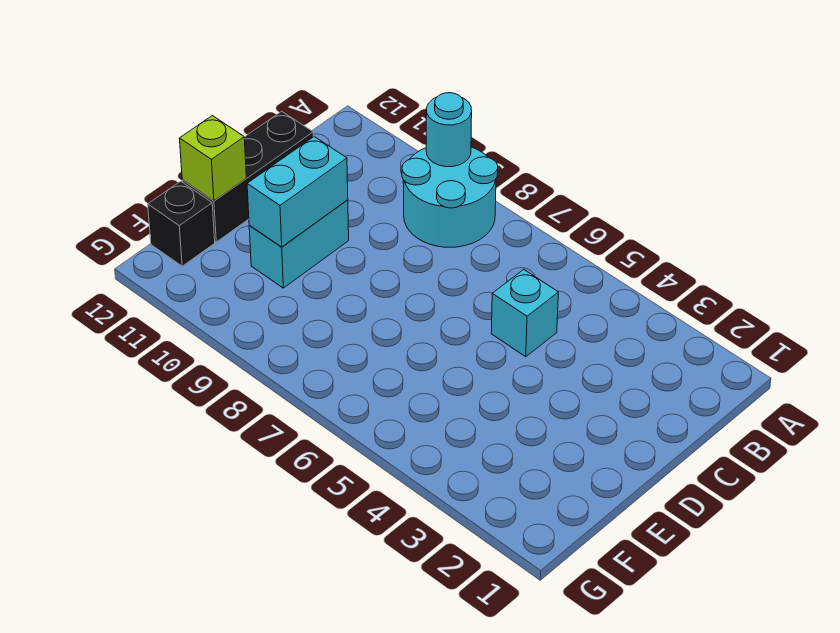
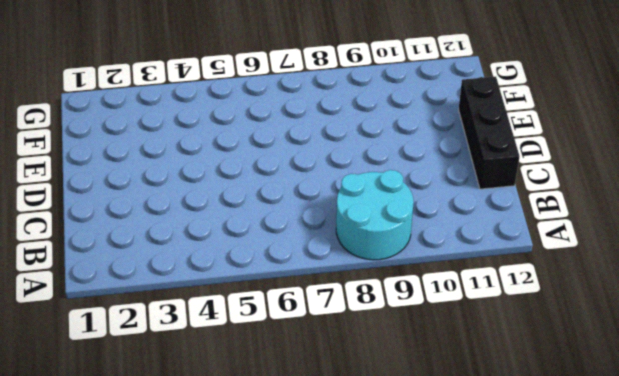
none -> cyan brick C5 level 1
none -> cyan brick D10:E10 level 1

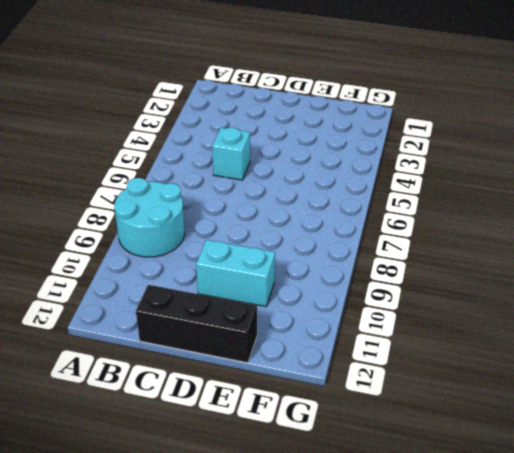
none -> black brick F12 level 1
none -> cyan round brick A9 level 2

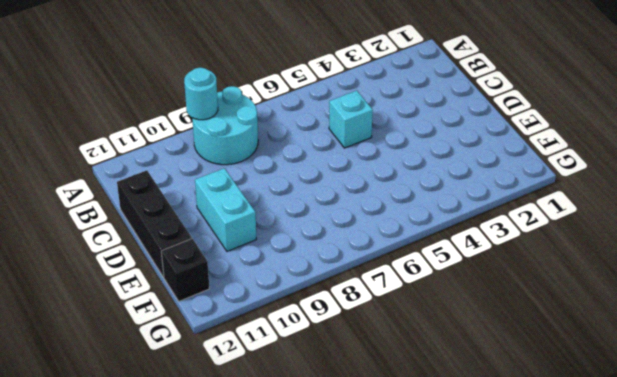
none -> cyan brick D10:E10 level 2
none -> lime brick E12 level 2

